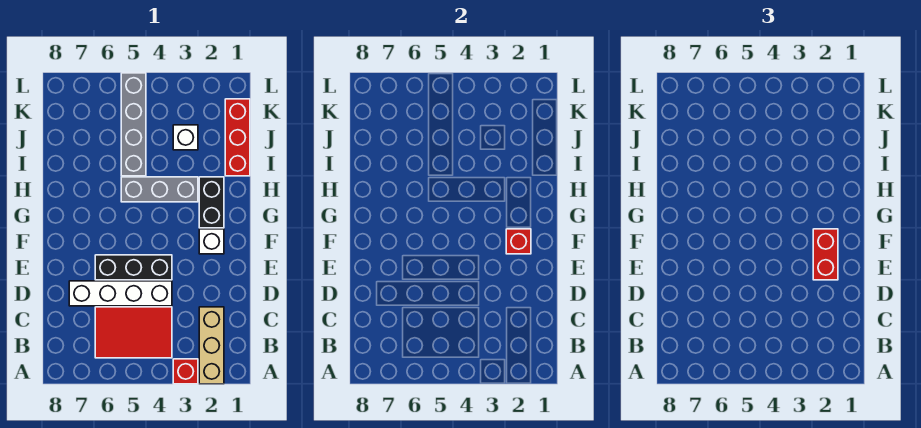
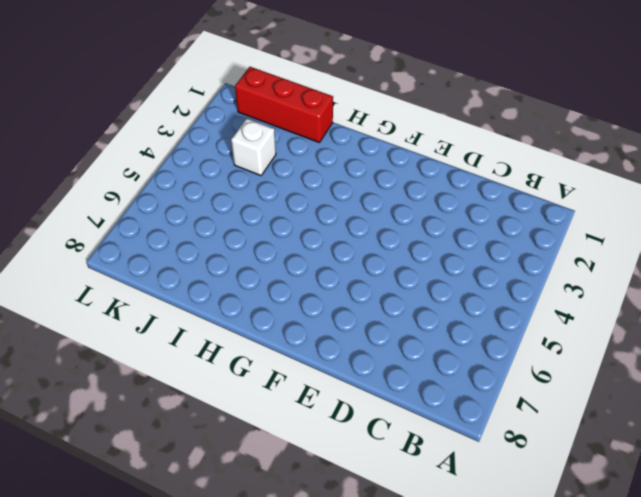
none -> tan brick A2:C2 level 1
none -> red brick A3 level 1
none -> red tile B4:C6 level 1

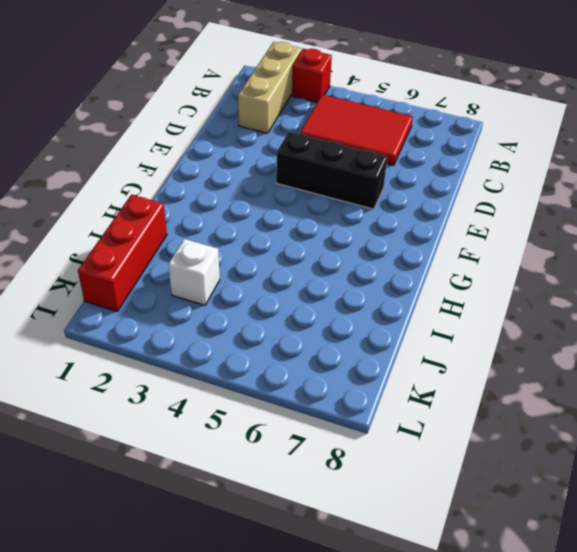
none -> white brick D4:D7 level 1
none -> white brick F2 level 1
none -> black brick G2:H2 level 1

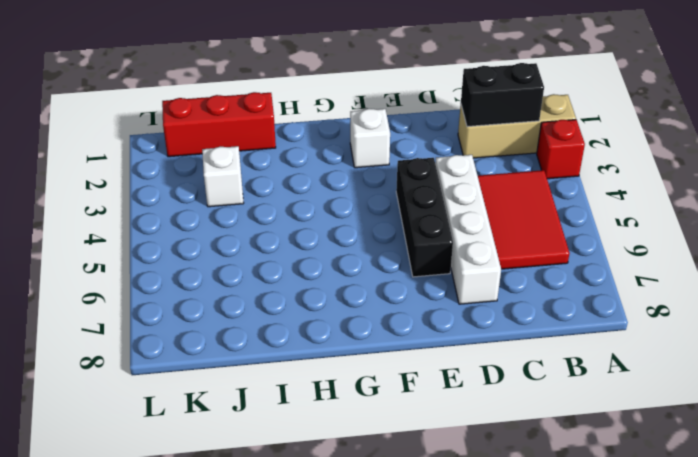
black brick B2:C2 level 2 -> black brick G2:H2 level 1
none -> grey brick H3:H5 level 1
none -> grey brick I5:L5 level 1
none -> red brick F2 level 2

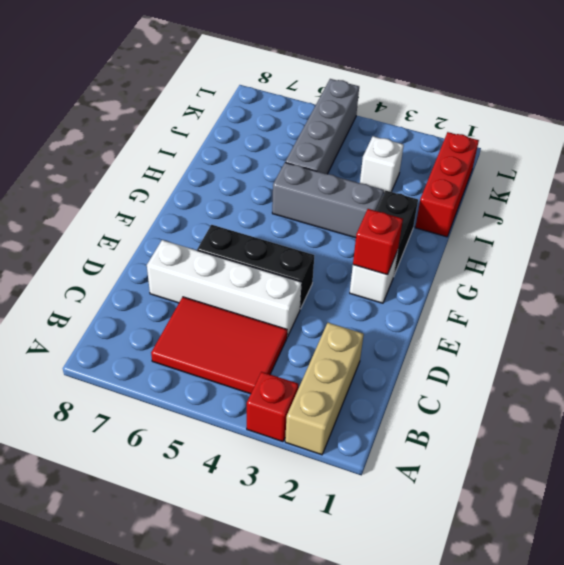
none -> red brick E2:F2 level 3

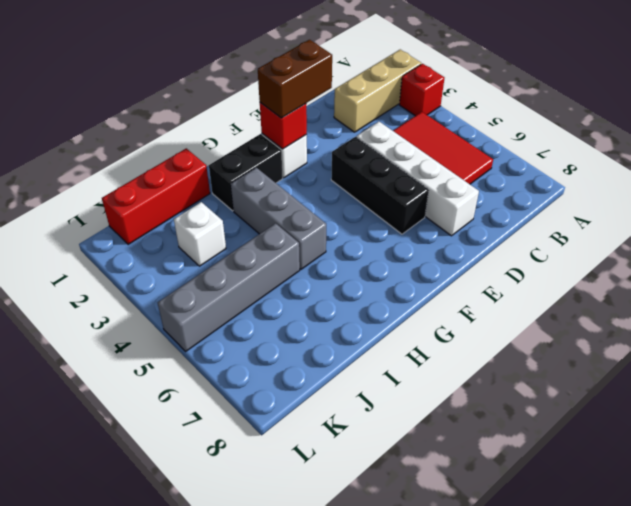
brown brick E2:F2 level 3 -> red brick E2:F2 level 3

